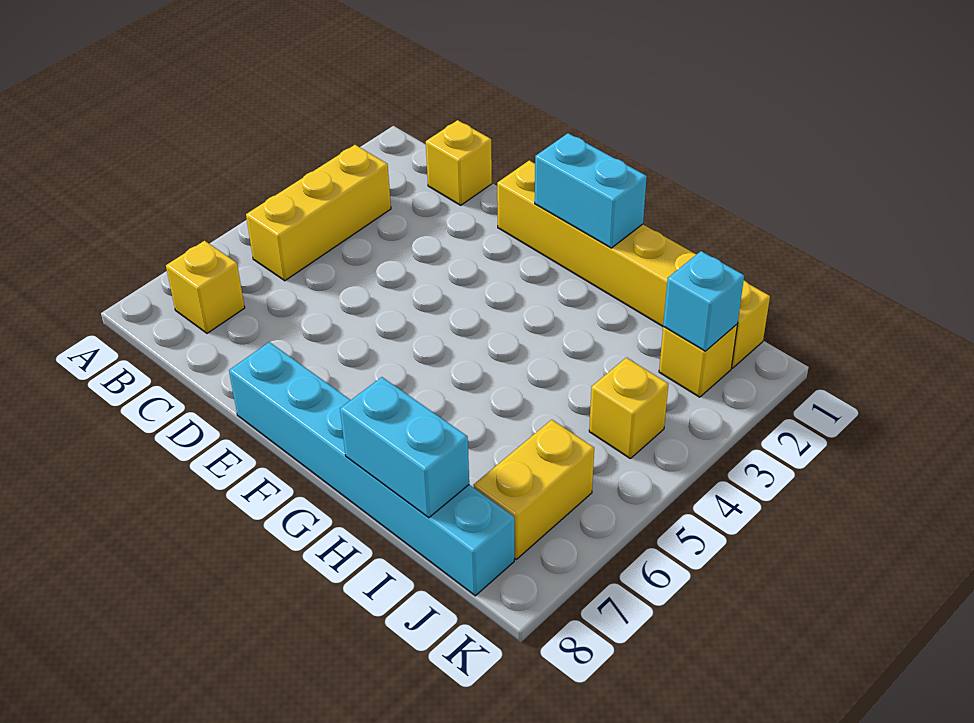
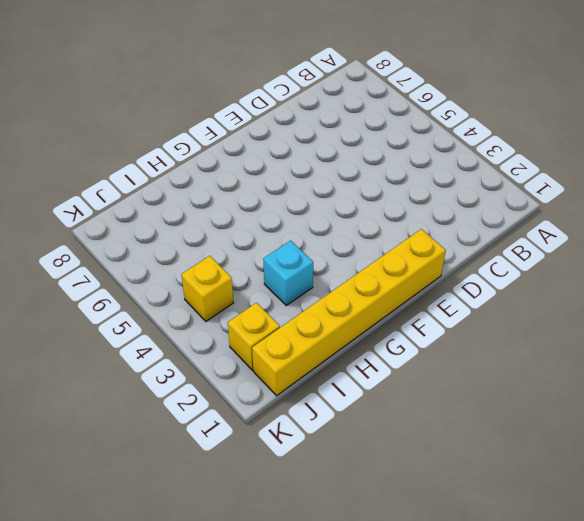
cyan brick H3 level 1 -> cyan brick J2 level 2
none -> yellow brick B3:B5 level 1
none -> yellow brick B7 level 1

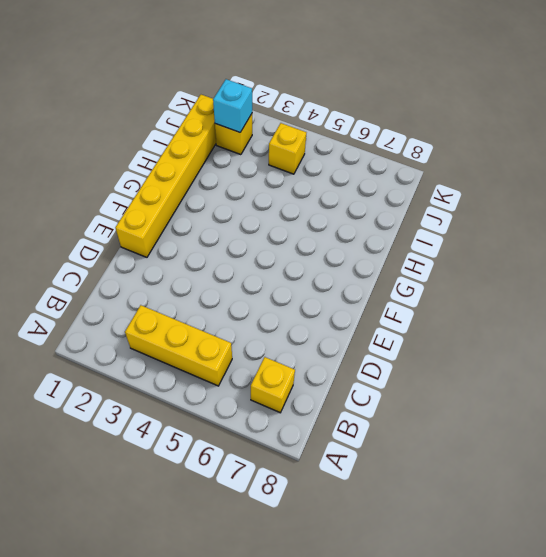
none -> yellow brick C1 level 1
none -> cyan brick E8:J8 level 1

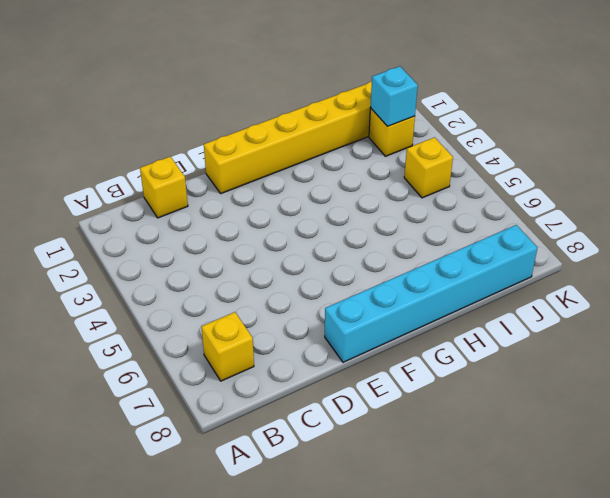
none -> yellow brick B3:B5 level 1
none -> yellow brick J6:J7 level 1

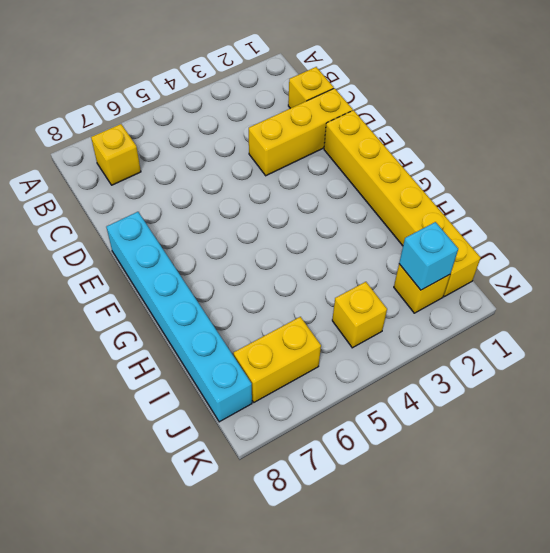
yellow brick D1:D3 level 1 -> yellow brick B3:B5 level 1
none -> cyan brick F1:G1 level 2
none -> cyan brick H8:I8 level 2

